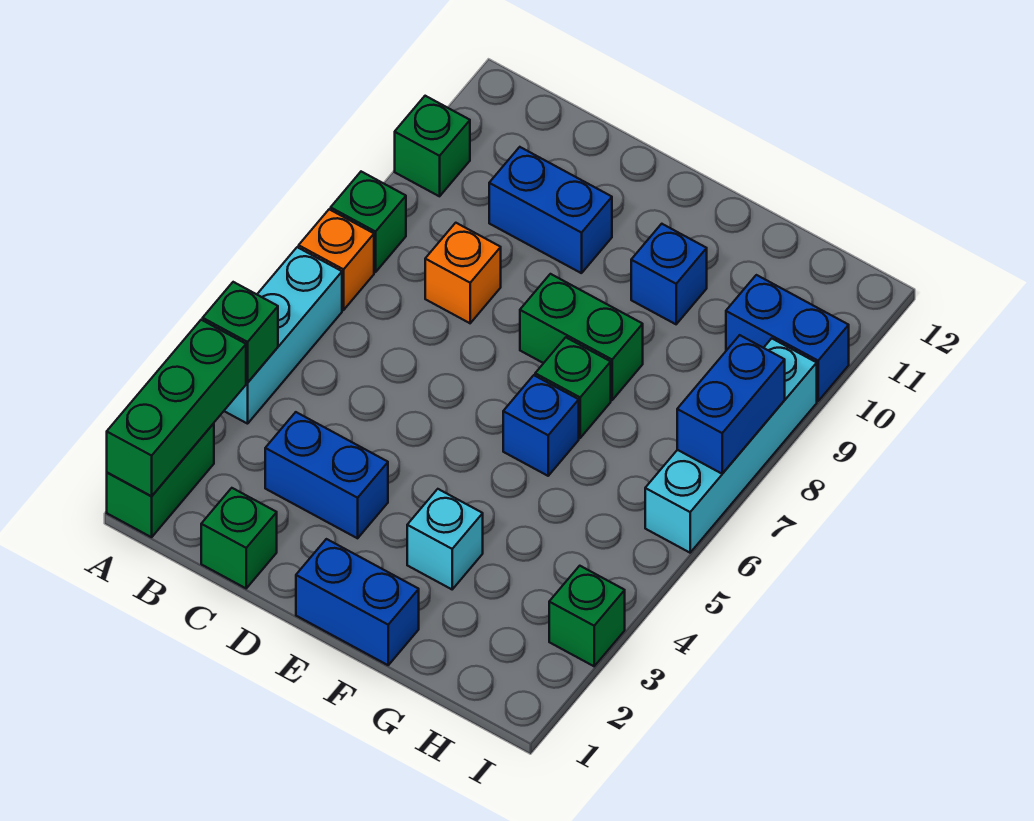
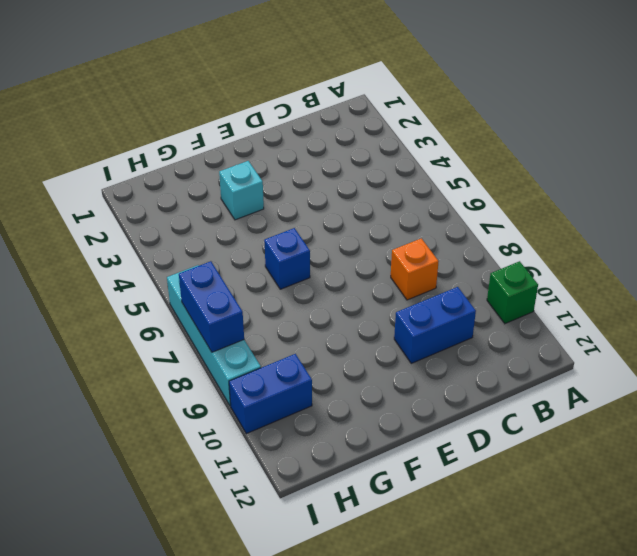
none -> green brick A1:A2 level 1
none -> cyan brick A4:A6 level 1
none -> orange brick A7 level 1

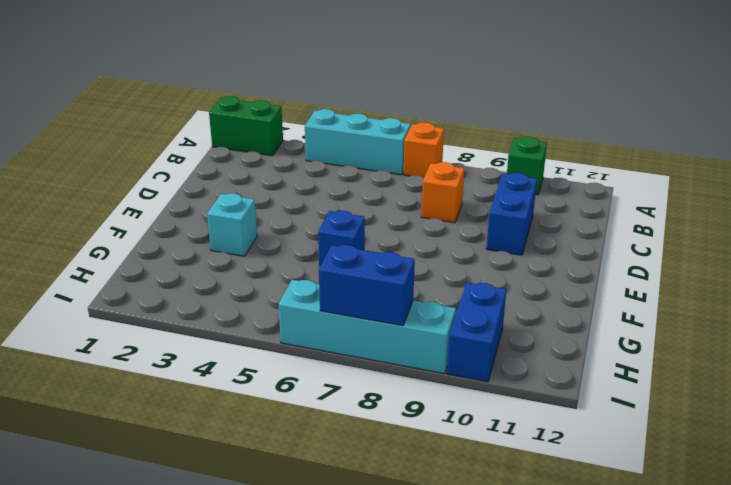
none -> green brick A8 level 1
none -> green brick C1 level 1
none -> blue brick C3:D3 level 1

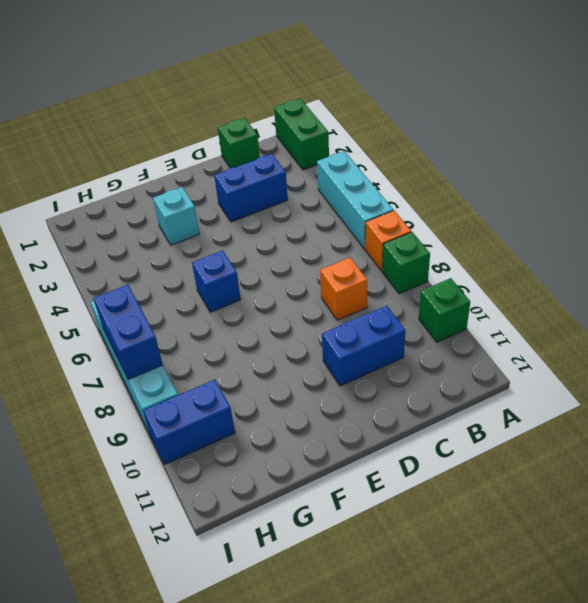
none -> blue brick E1:F1 level 1
none -> green brick E8:F8 level 1
none -> green brick F7 level 1

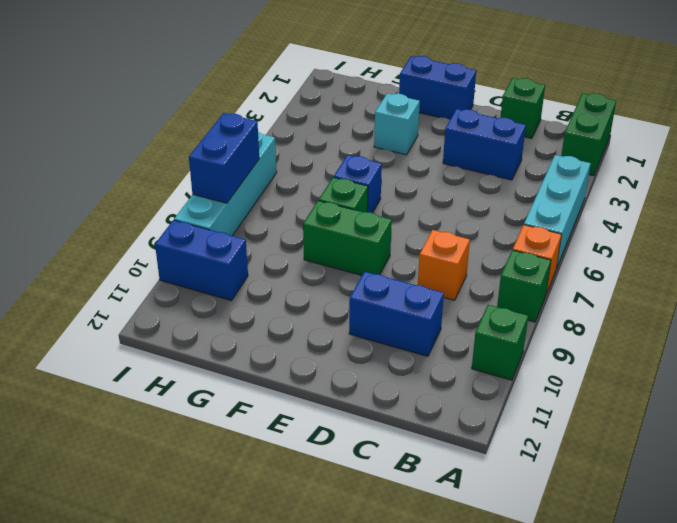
none -> blue brick F10 level 1
none -> green brick I3 level 1
none -> green brick A1:A3 level 2

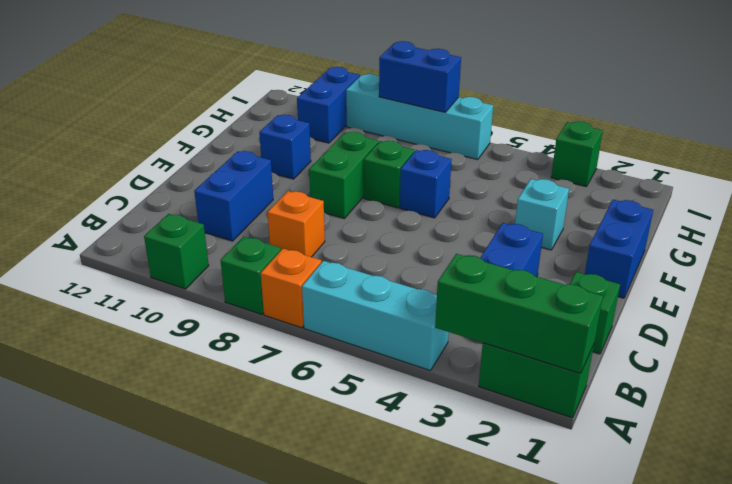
none -> green brick A4 level 2

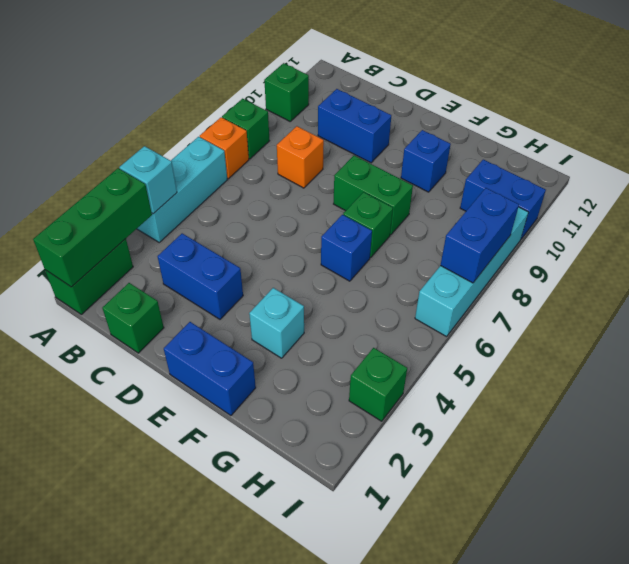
cyan brick A4 level 2 -> green brick A4 level 2

